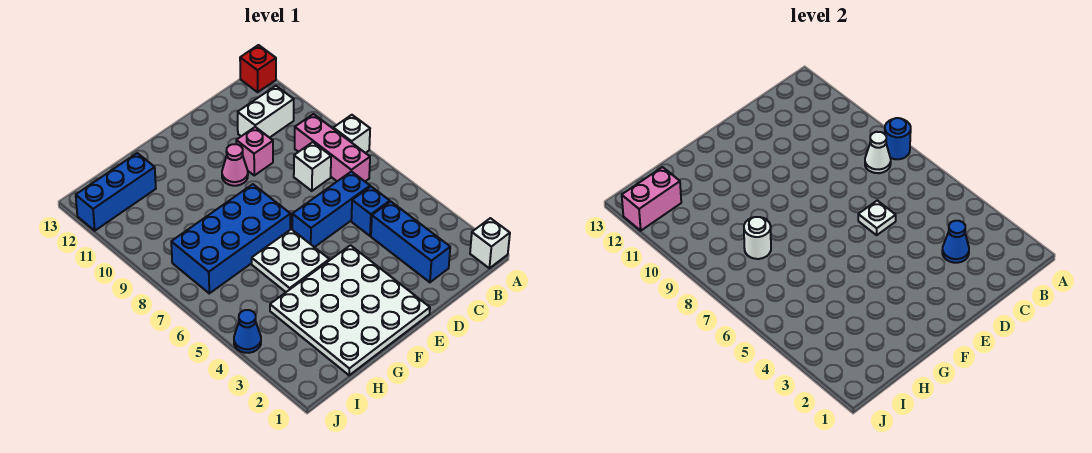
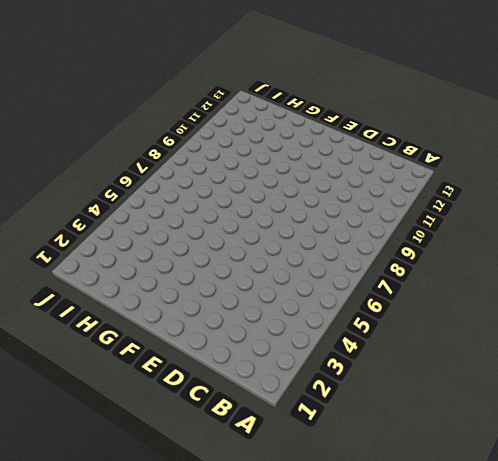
none -> white brick A1 level 1
none -> white brick A8 level 1
none -> red brick A13 level 1

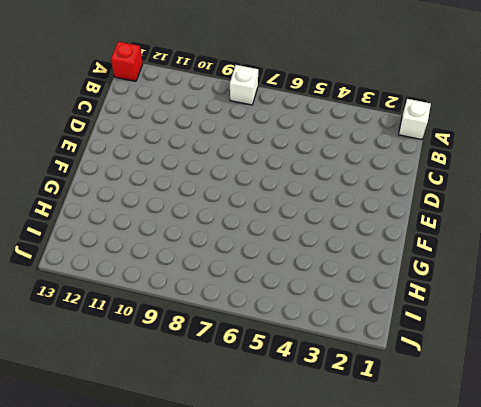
none -> pink brick B7:B9 level 1
none -> white brick B11:C11 level 1
none -> blue brick C2:C4 level 1

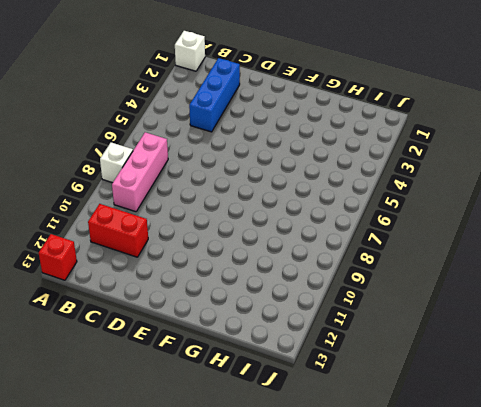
red brick B11:C11 level 1 -> white brick B11:C11 level 1
none -> blue brick C5 level 1
none -> blue brick C6:E6 level 1
none -> white brick C8 level 1

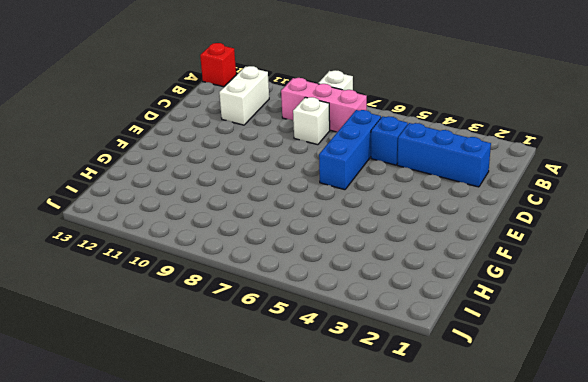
none -> white brick A1 level 1
none -> pink brick D10 level 1
none -> white plate E1:H4 level 1

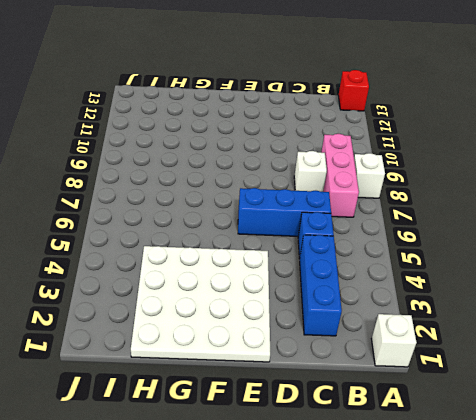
none -> white brick B11:C11 level 1
none -> pink brick D10 level 1
none -> pink cone E10 level 1

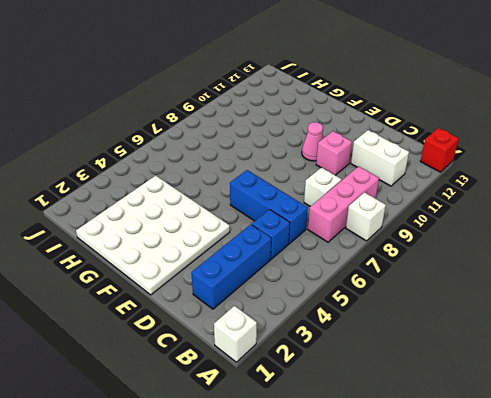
none -> white plate F5:G6 level 1
none -> blue brick F7:I8 level 1
none -> blue brick H12:J12 level 1

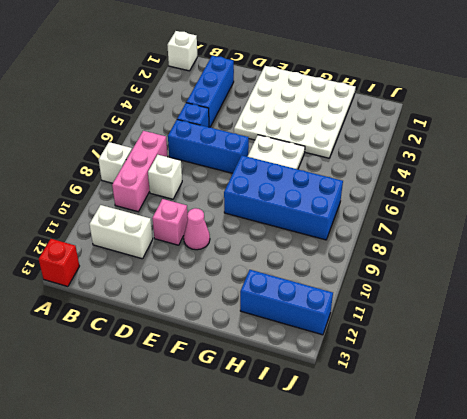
none -> blue cone J4 level 1
none -> blue round brick A8 level 2
none -> white cone B8 level 2

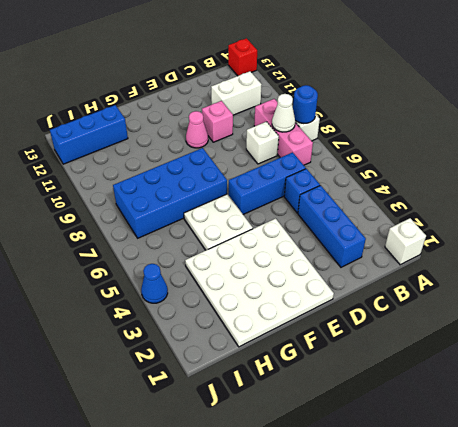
none -> blue cone C3 level 2
none -> white plate D6 level 2
none -> white round brick H8 level 2

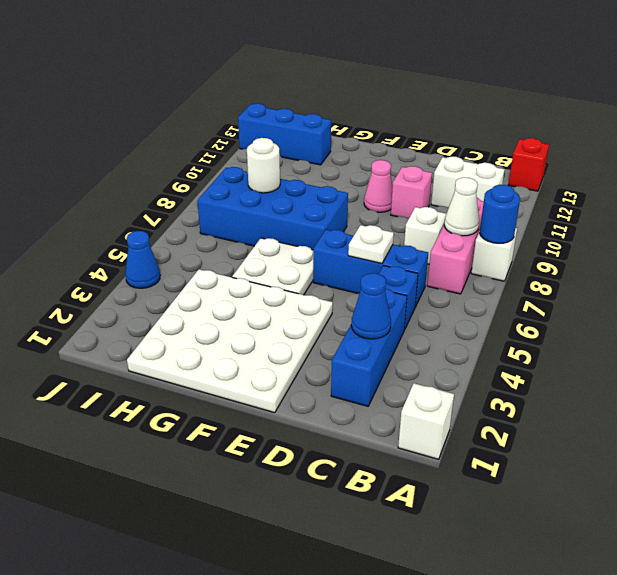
none -> pink brick I12:J12 level 2

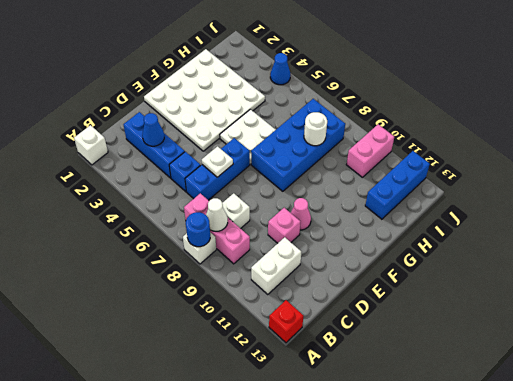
pink brick I10:J10 level 1 -> pink brick I12:J12 level 2

